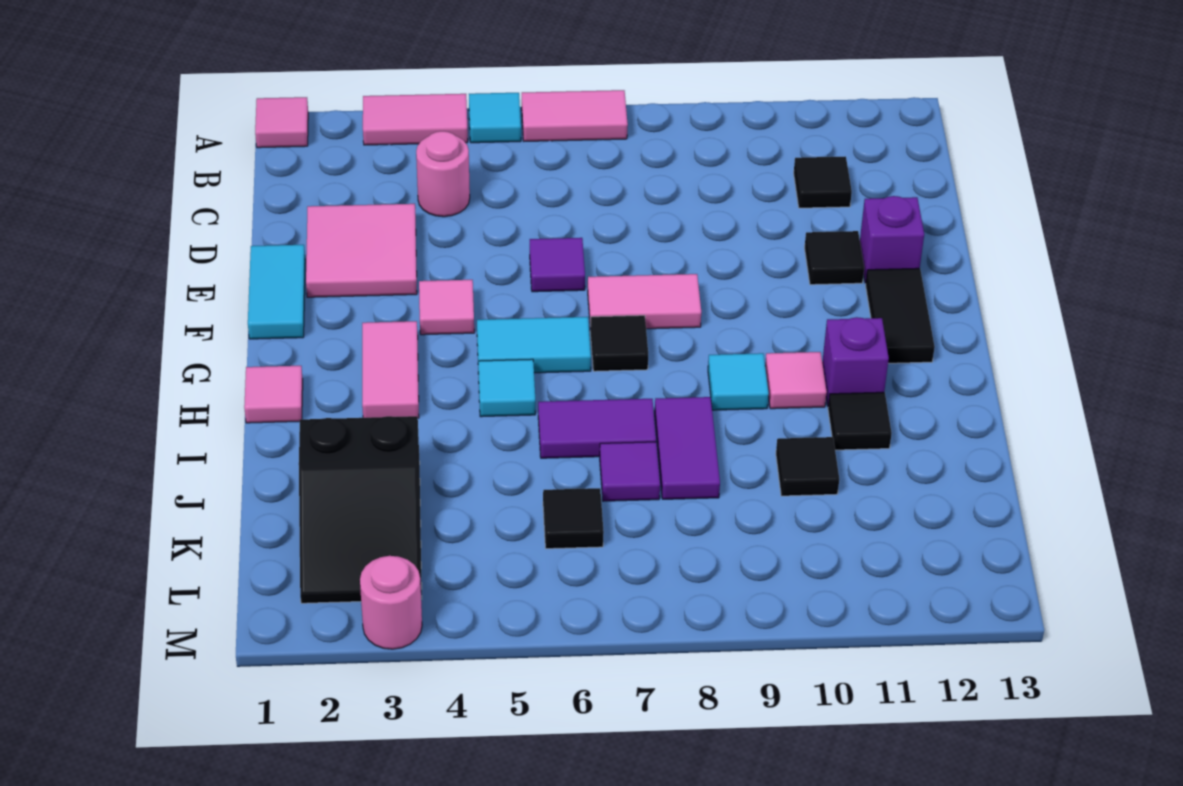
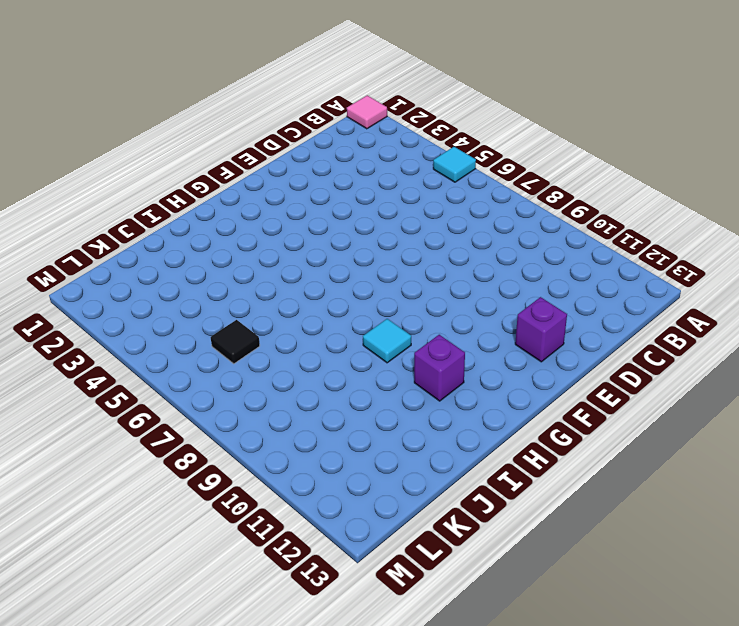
none -> pink tile A3:A4 level 1
none -> pink tile A6:A7 level 1
none -> pink round brick C4 level 1
none -> black tile C11 level 1

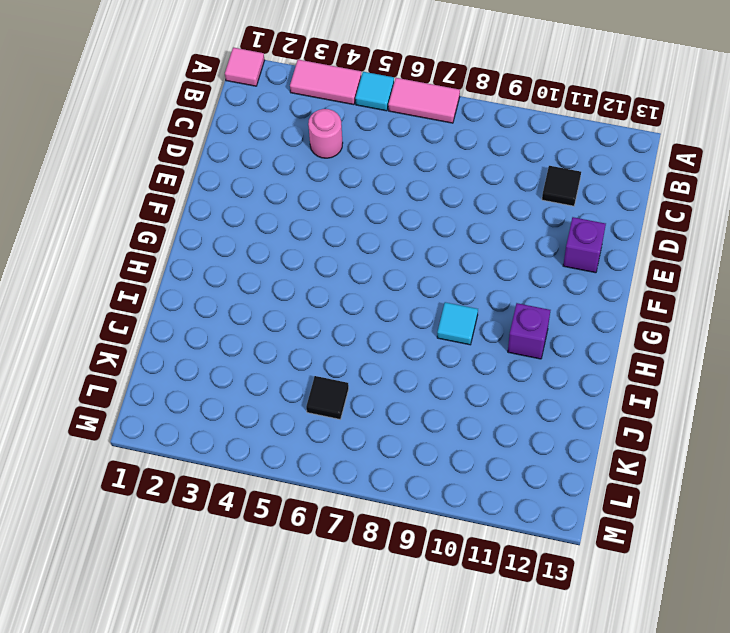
none -> pink tile D2:E3 level 1
none -> cyan tile E1:F1 level 1
none -> purple tile E6 level 1
none -> black tile E11 level 1

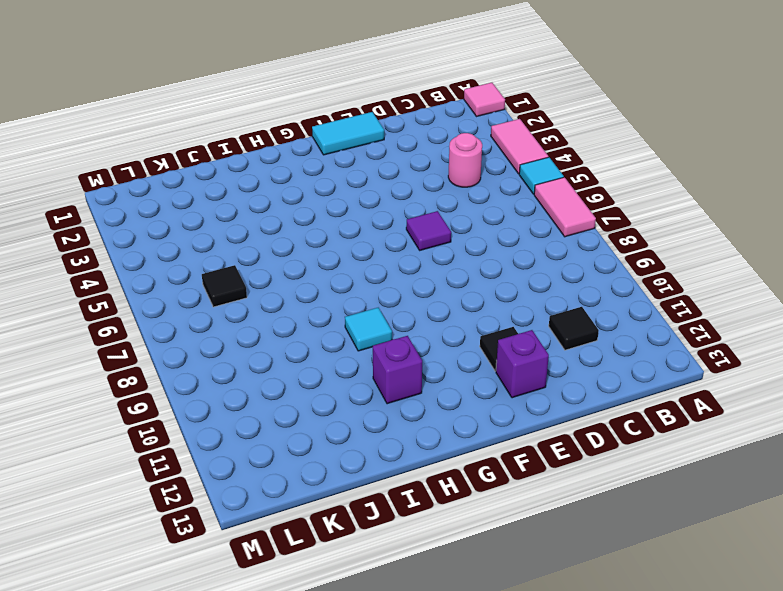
none -> pink tile D2:E3 level 1
none -> pink tile F4 level 1
none -> pink tile F7:F8 level 1
none -> black tile F12:G12 level 1

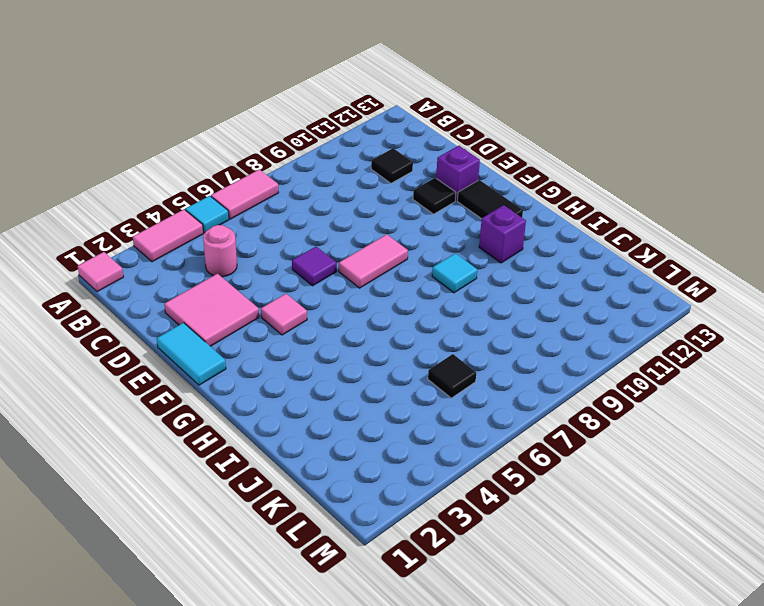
none -> pink tile G3:H3 level 1
none -> cyan tile G5:G6 level 1
none -> black tile G7 level 1
none -> pink tile H1 level 1

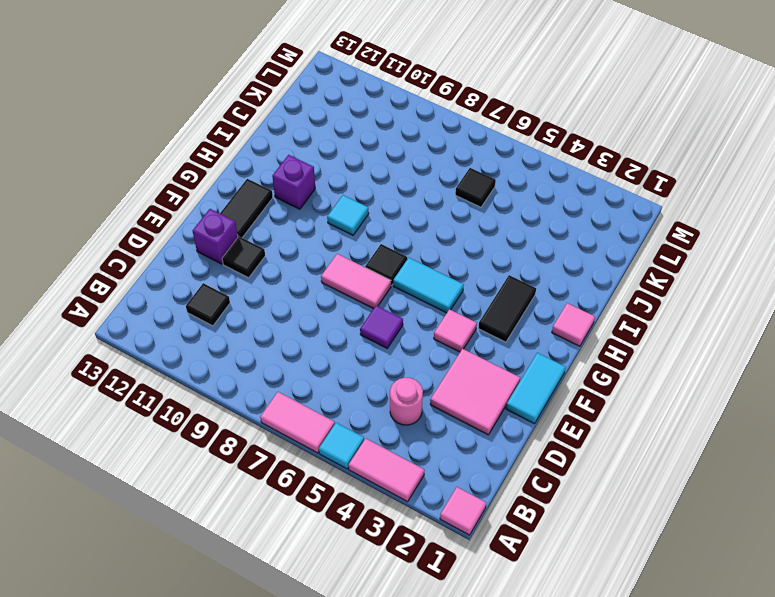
black tile G3:H3 level 1 -> pink tile G3:H3 level 1
none -> cyan tile H5 level 1
none -> pink tile H10 level 1
none -> purple tile I6:I7 level 1
none -> purple tile I8:J8 level 1

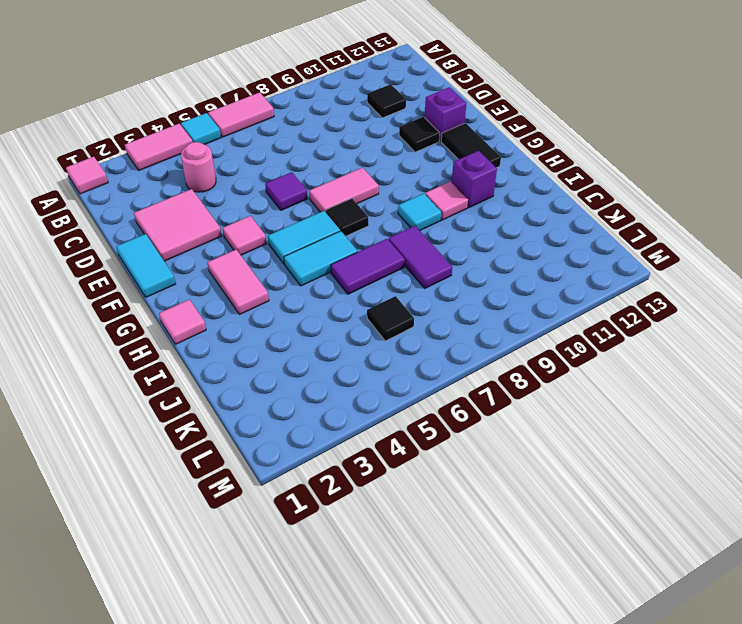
cyan tile H5:H6 level 1 -> cyan tile H5 level 1
none -> black tile I11 level 1
none -> black slope J2:L3 level 1 top J
none -> purple tile J7 level 1
none -> black tile J10 level 1

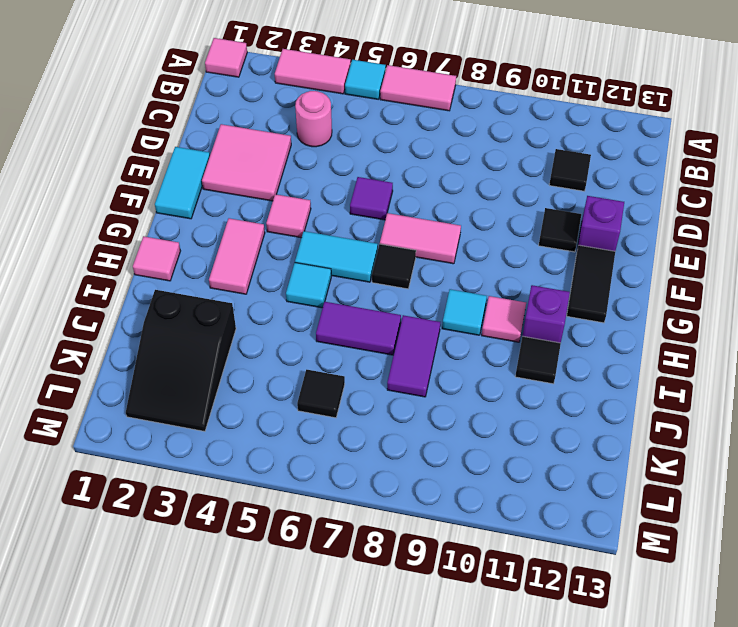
none -> purple tile J7 level 1
none -> black tile J10 level 1
none -> pink round brick M3 level 1

